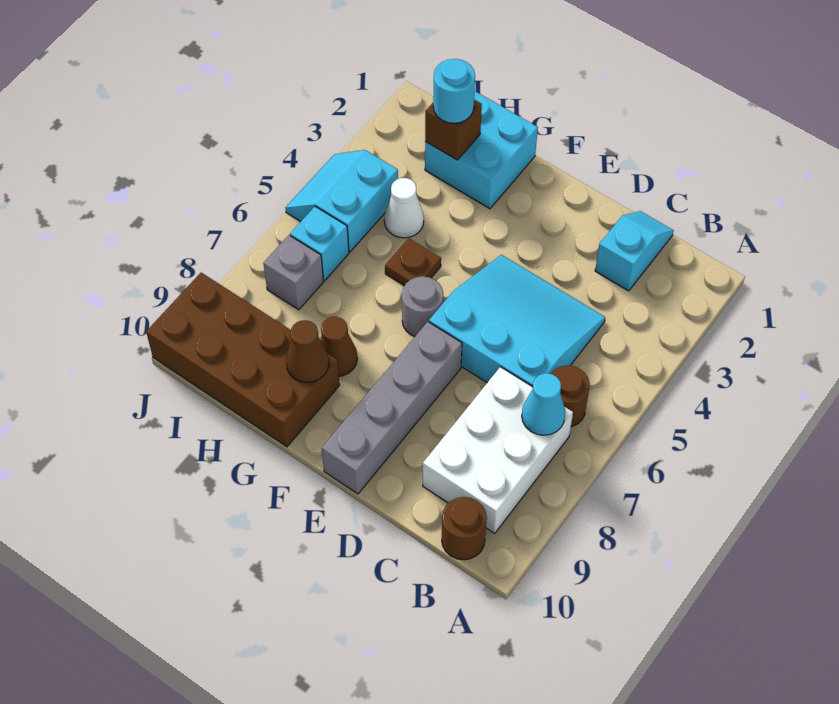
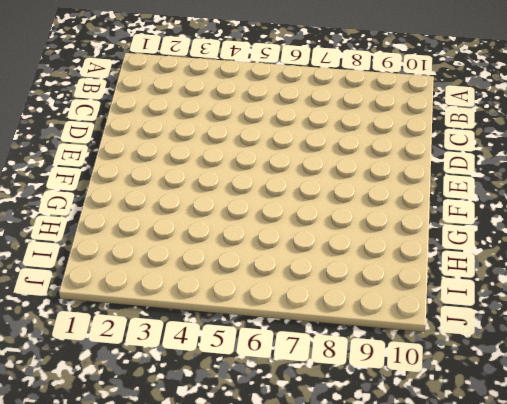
none -> brown round brick B6 level 1
none -> white brick B7:C9 level 1
none -> brown round brick B10 level 1

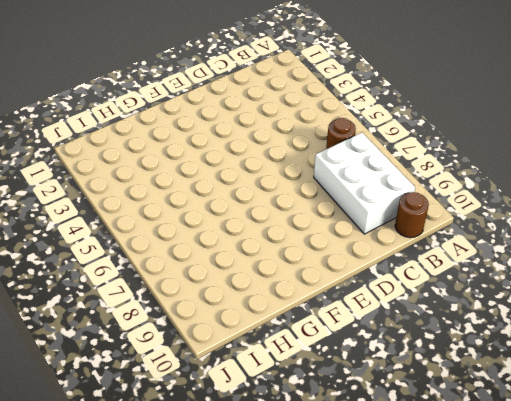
none -> cyan slope C1:C2 level 1 top 2
none -> cyan slope C4:E6 level 1 top 6
none -> grey brick E7:E10 level 1

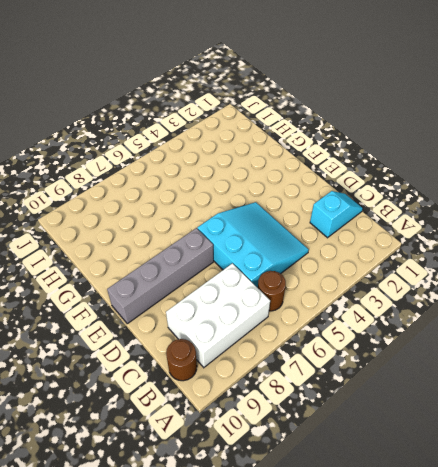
none -> grey round brick F6 level 1
none -> cyan brick G1:H2 level 1
none -> brown plate G5 level 1

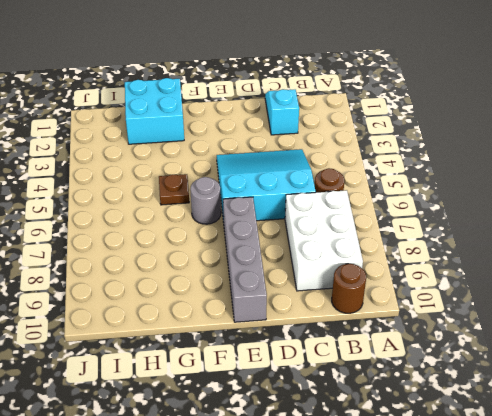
none -> brown cone G8 level 1
none -> brown brick G9:J10 level 1
none -> white cone H4 level 1

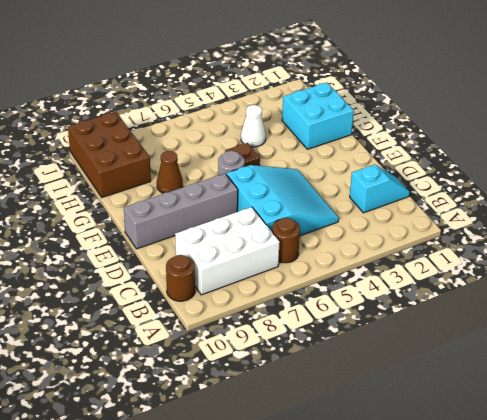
brown brick H9:J10 level 1 -> brown brick G9:J10 level 1
none -> cyan slope I4:J5 level 1 top I
none -> cyan brick I6 level 1
none -> grey brick I7 level 1

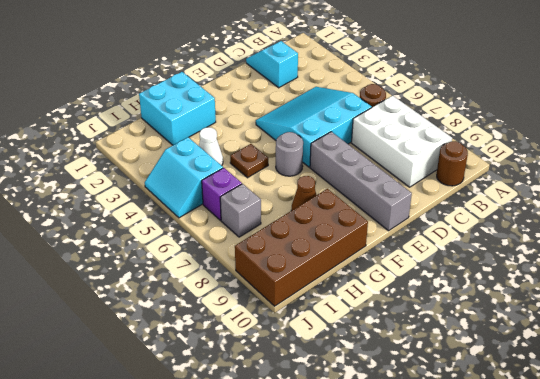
purple brick I6 level 1 -> cyan brick I6 level 1
none -> cyan cone B7 level 2
none -> brown cone G9 level 2
none -> brown brick H2 level 2

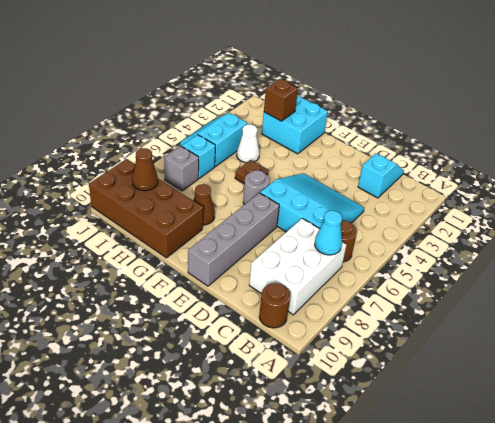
brown cone I9 level 2 -> brown cone G9 level 2
none -> cyan round brick H2 level 3

